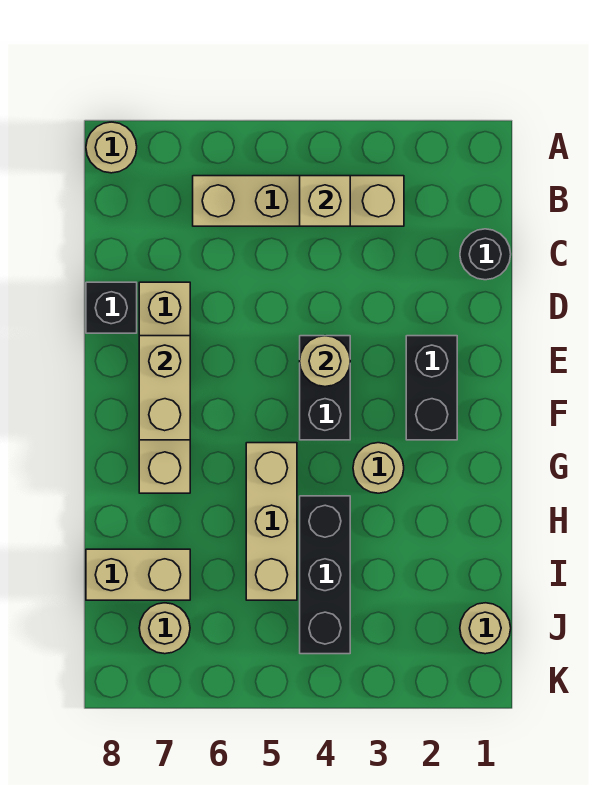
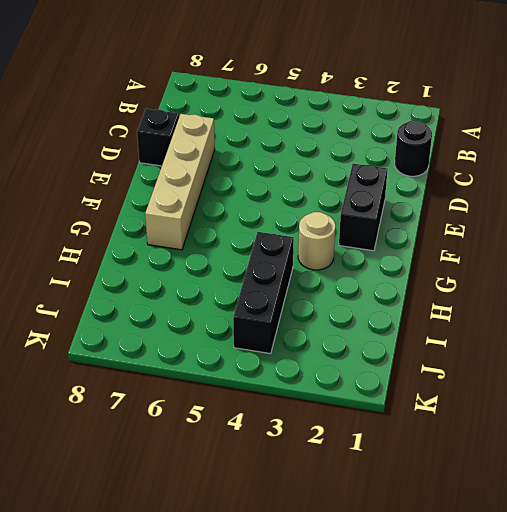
none -> tan round brick A8 level 1
none -> tan brick B3:B6 level 1
none -> black brick E4:F4 level 1

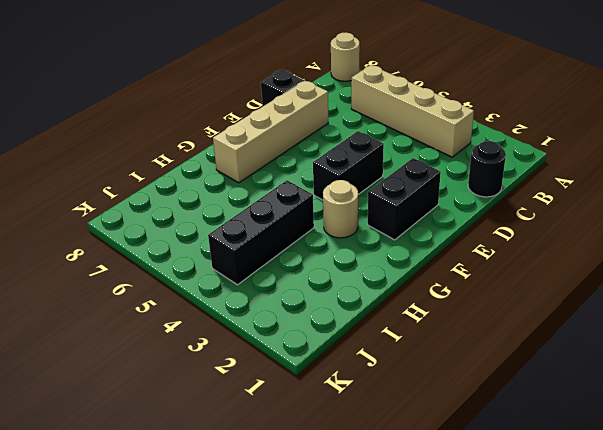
none -> tan brick G5:I5 level 1
none -> tan brick I7:I8 level 1
none -> tan round brick J1 level 1

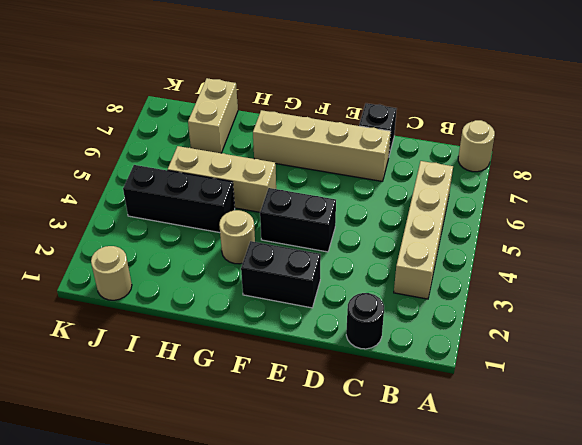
none -> tan round brick J7 level 1
none -> tan brick B4 level 2
none -> tan round brick E4 level 2

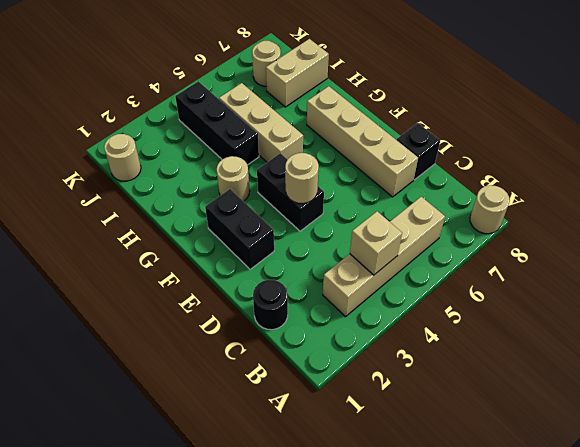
none -> tan brick E7:F7 level 2

